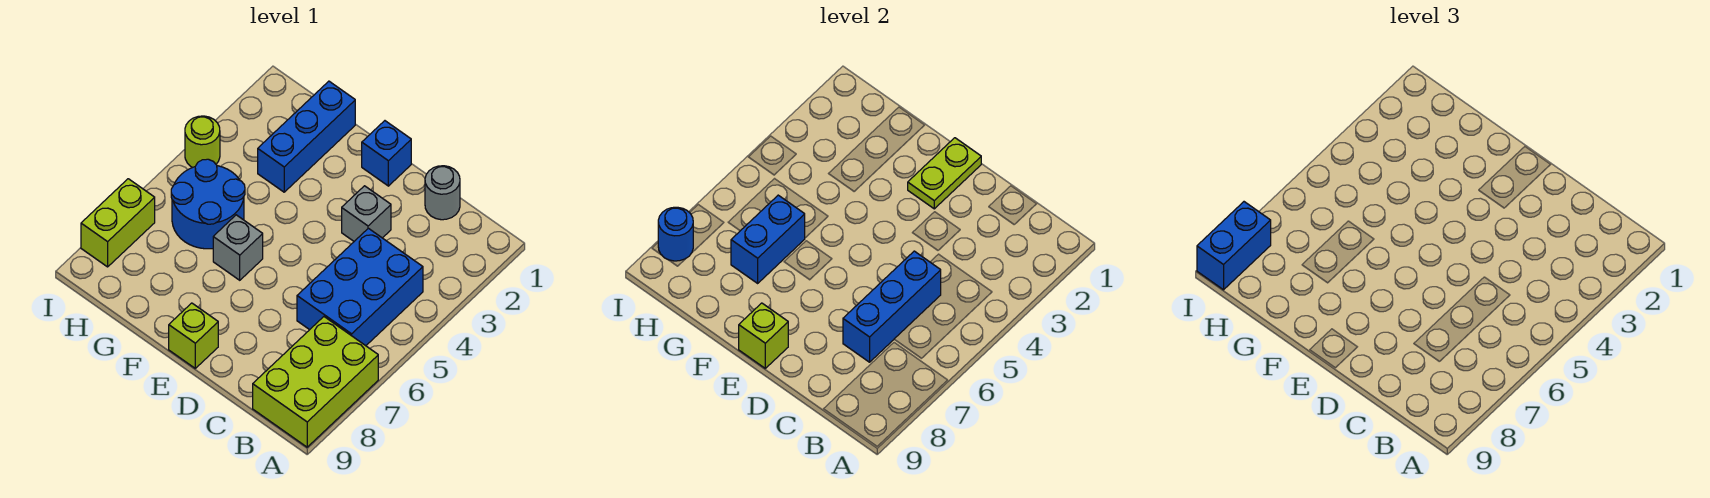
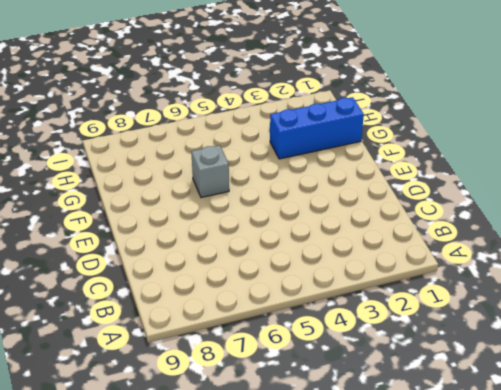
none -> lime brick A7:B9 level 1
none -> blue brick B4:C6 level 1
none -> grey round brick C1 level 1

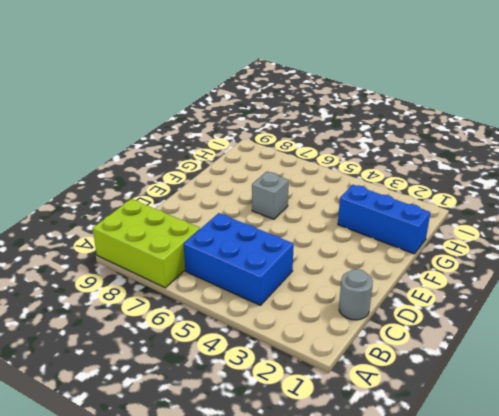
none -> grey brick D3 level 1
none -> blue brick E1 level 1
none -> lime brick E9 level 1

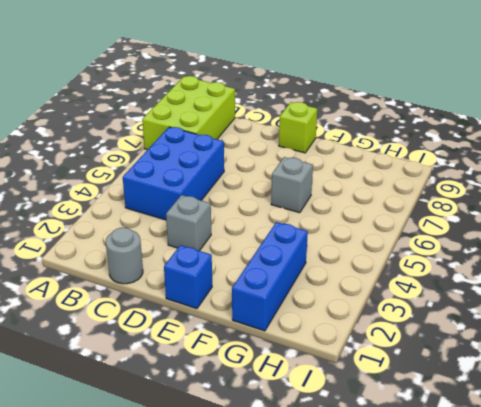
none -> blue round brick G5:H6 level 1
none -> lime round brick I4 level 1
none -> lime brick I7:I8 level 1

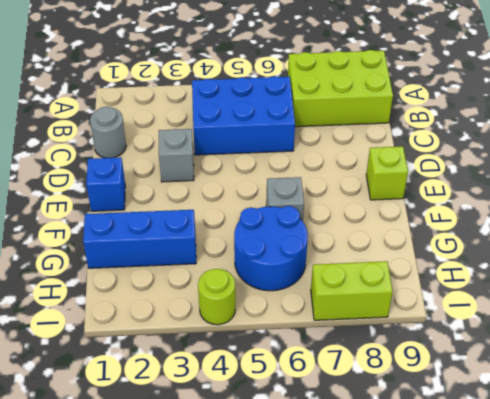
none -> blue brick C5:C7 level 2
none -> lime plate E1:E2 level 2
none -> lime brick E9 level 2

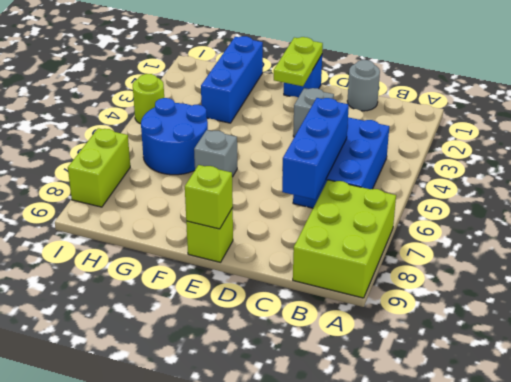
none -> blue brick G6:G7 level 2
none -> blue round brick I8 level 2
none -> blue brick I8:I9 level 3

